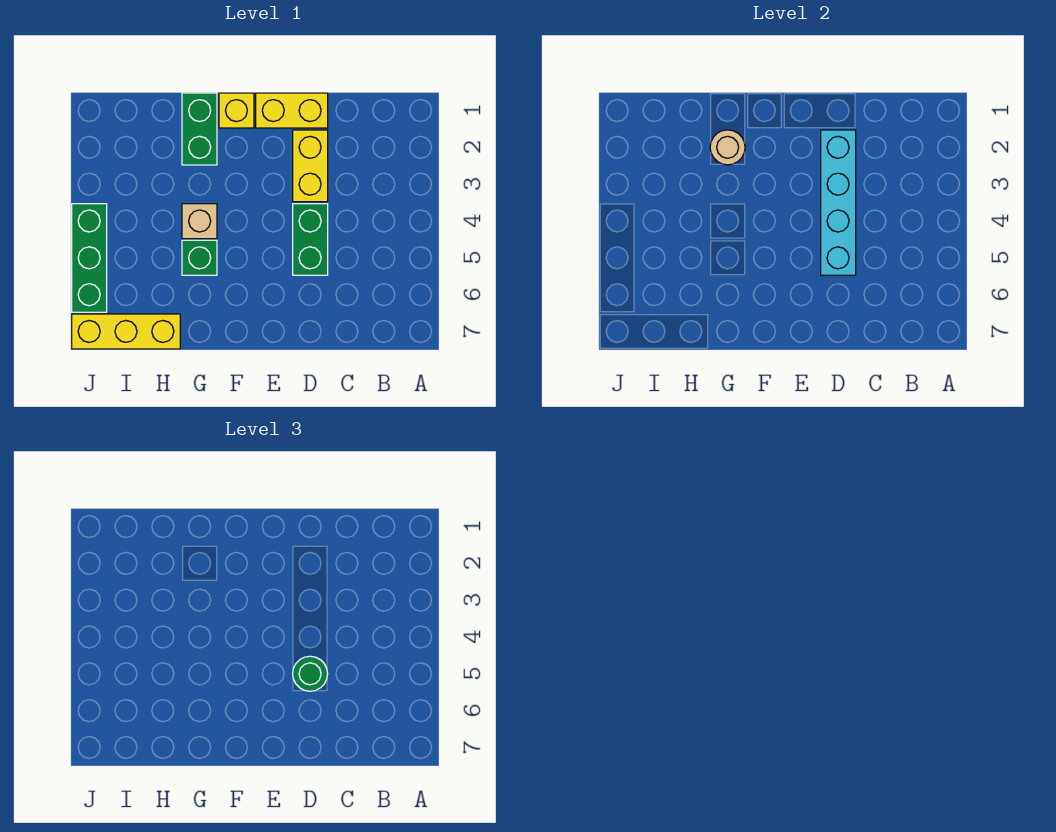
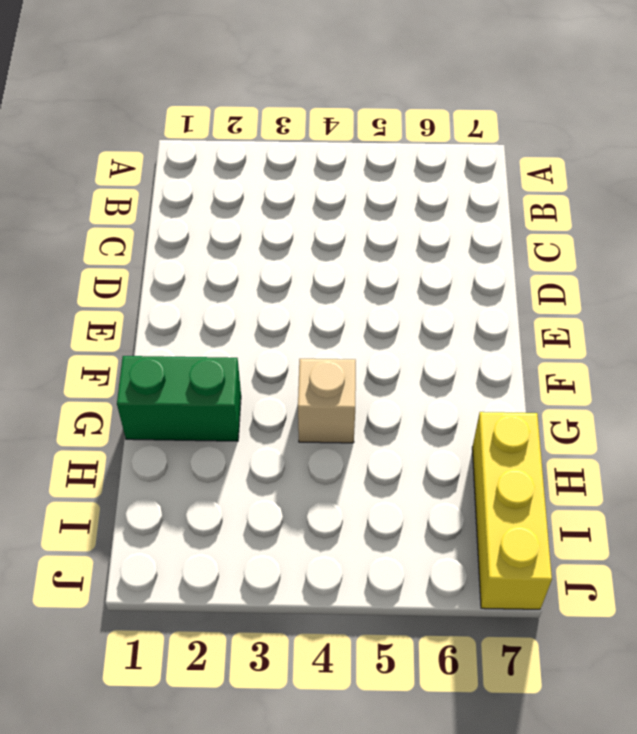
none -> yellow brick D1:E1 level 1
none -> yellow brick D2:D3 level 1
none -> green brick D4:D5 level 1

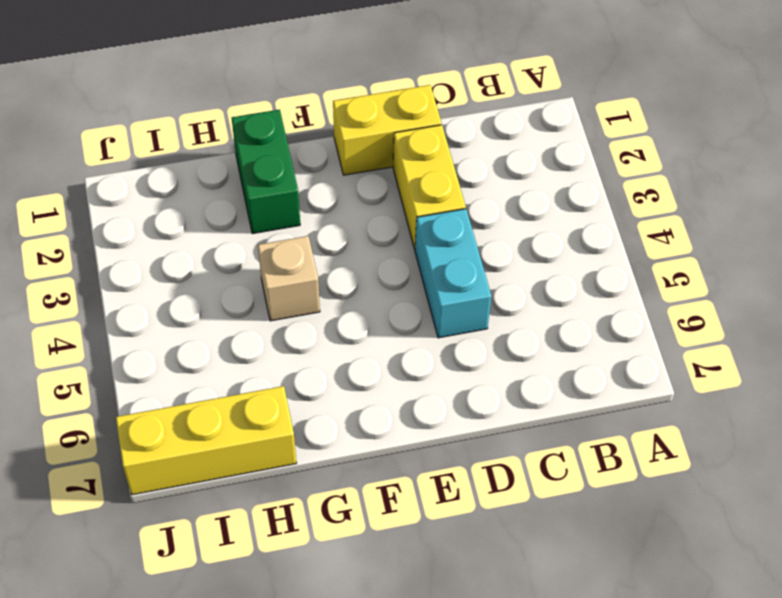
cyan brick D4:D5 level 1 -> green brick D4:D5 level 1
none -> yellow brick F1 level 1
none -> green brick G5 level 1
none -> green brick J4:J6 level 1

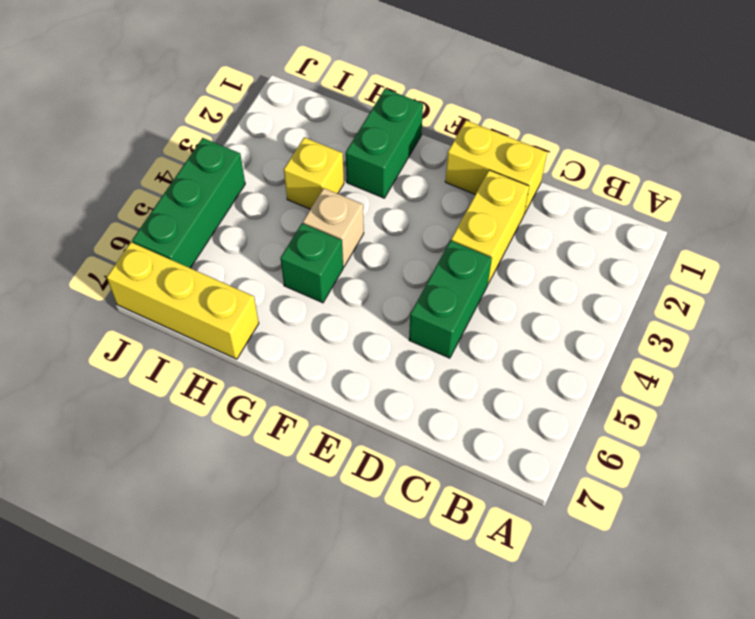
yellow brick H3 level 1 -> yellow brick F1 level 1
none -> cyan brick D2:D5 level 2
none -> tan round brick G2 level 2
none -> green round brick D5 level 3

